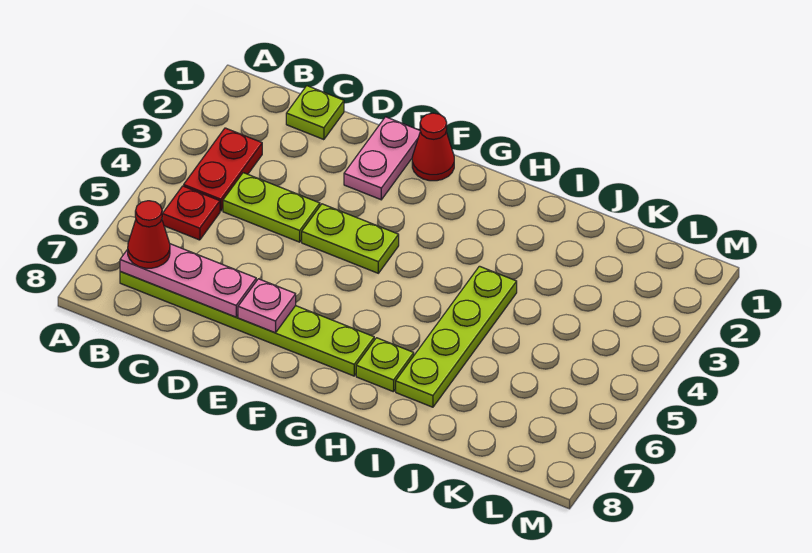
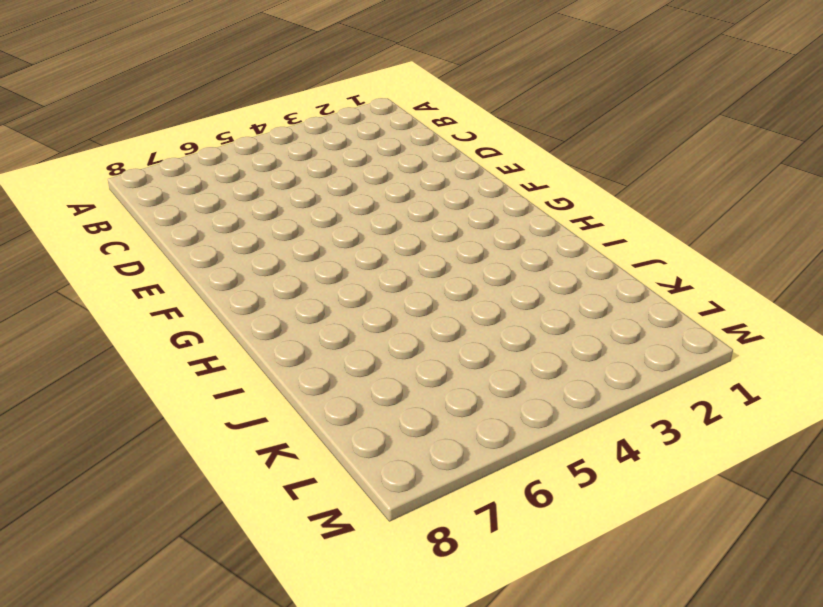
none -> red plate B3:B4 level 1
none -> red plate B5 level 1
none -> lime plate B7:G7 level 1

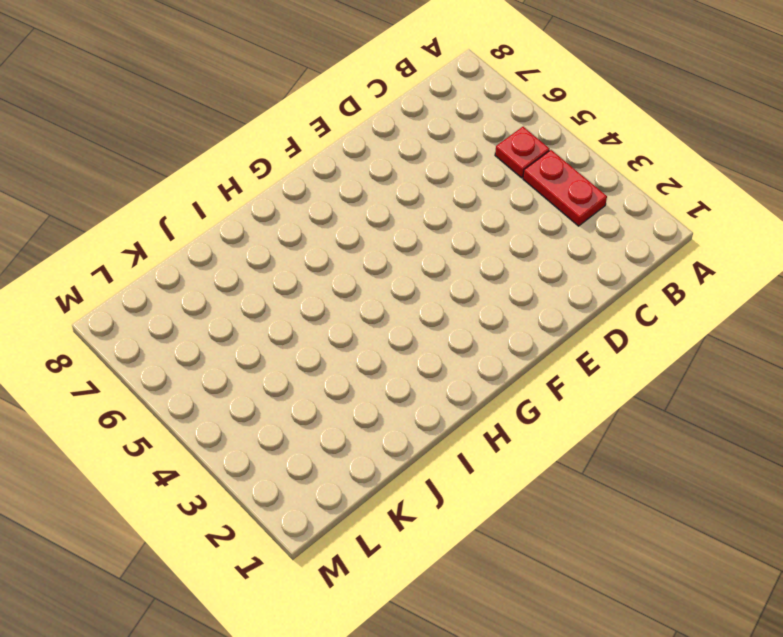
none -> lime plate B7:G7 level 1
none -> lime plate C1 level 1
none -> lime plate C4:D4 level 1

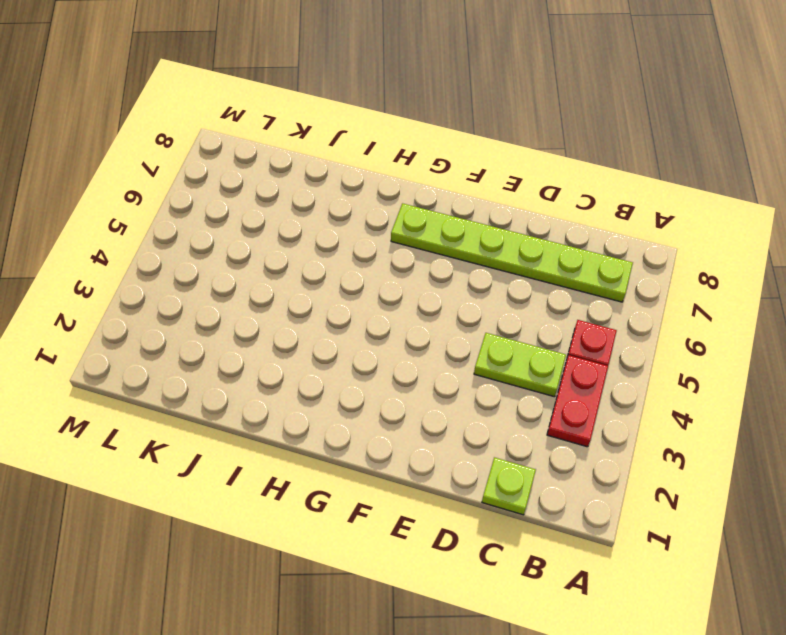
none -> pink plate E1:E2 level 1
none -> lime plate E4:F4 level 1
none -> red cone F1 level 1

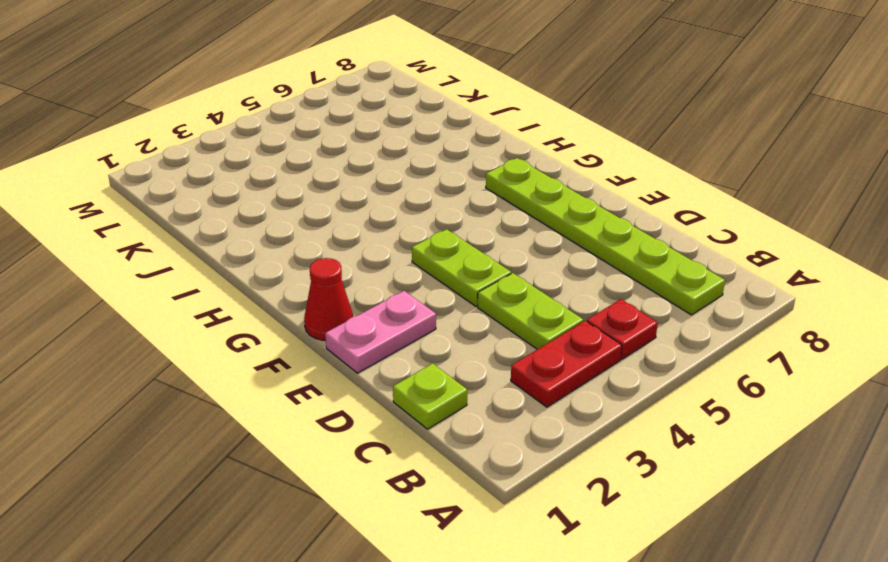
none -> lime plate H7 level 1
none -> lime plate I4:I7 level 1
none -> pink plate B7:D7 level 2

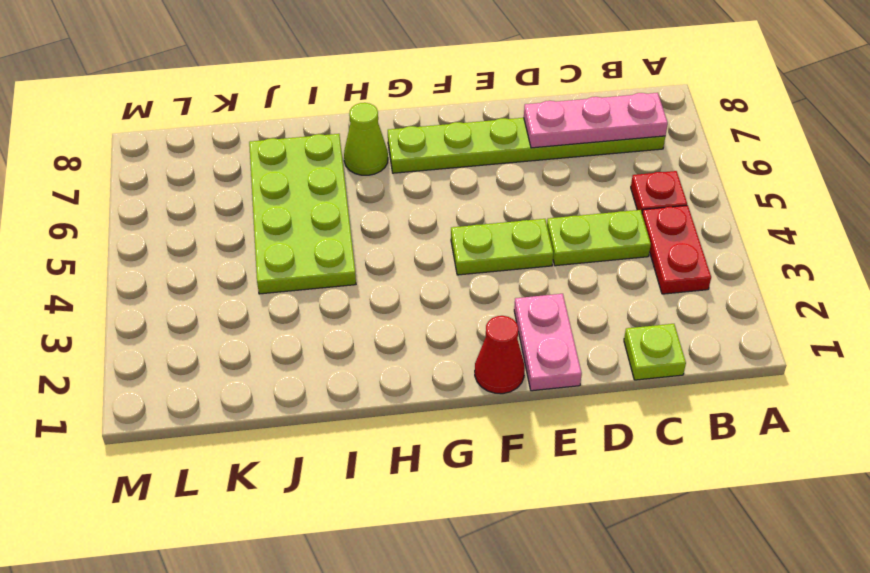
lime cone H7 level 1 -> lime plate H7 level 1
lime plate I4:J7 level 1 -> lime plate I4:I7 level 1
none -> pink plate E7 level 2
none -> red cone B7 level 3

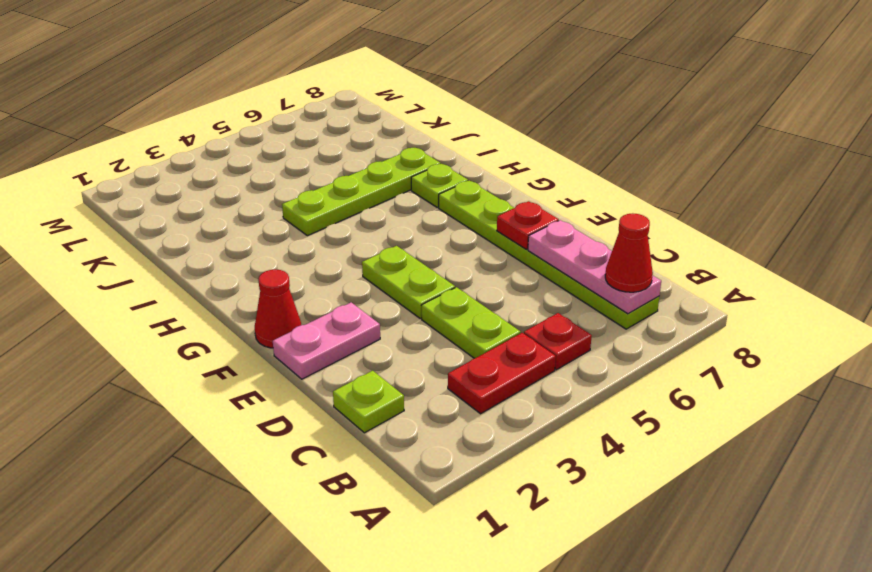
red plate E7 level 2 -> pink plate E7 level 2

